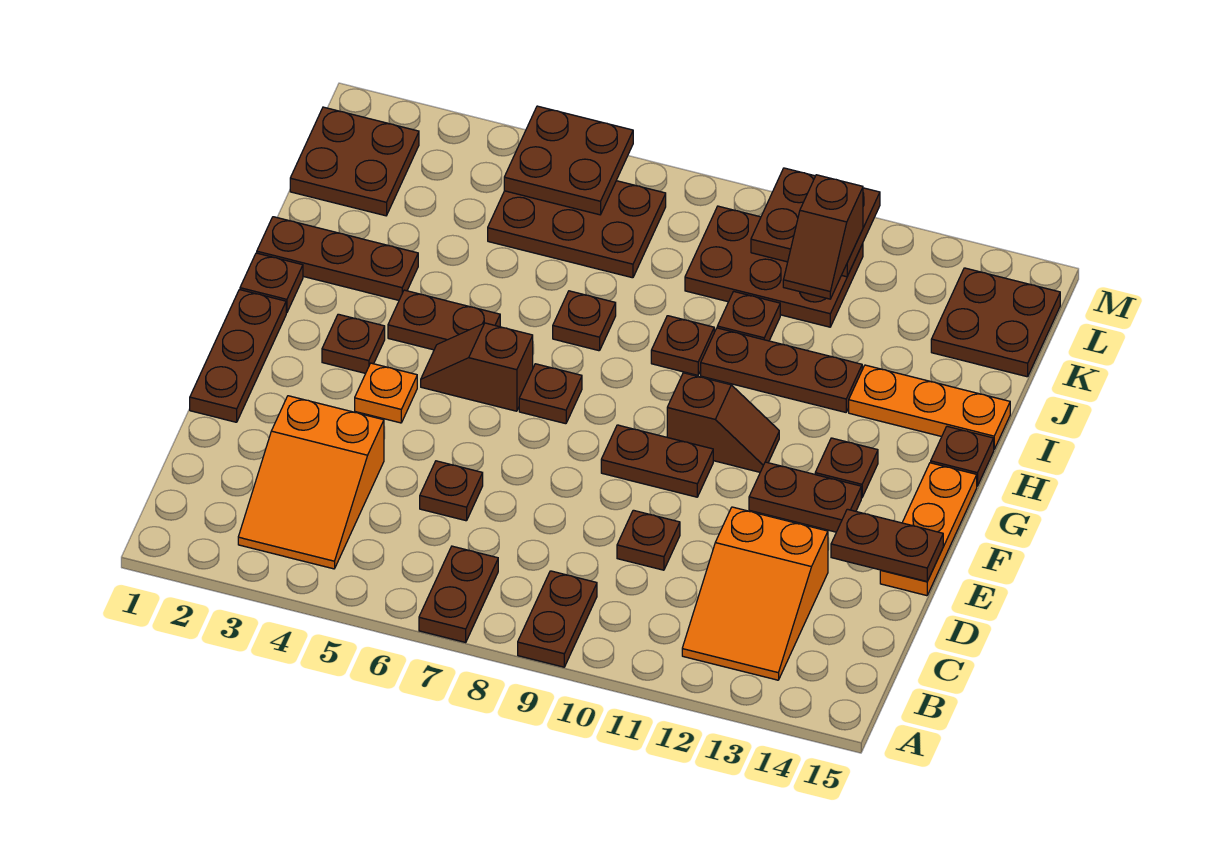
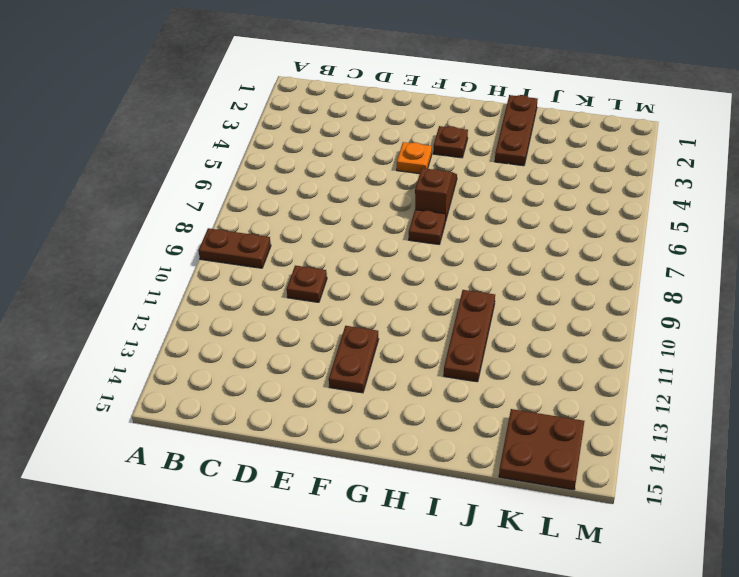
none -> brown plate A7:B7 level 1
none -> orange slope B3:D4 level 1 top D
none -> orange slope B12:D13 level 1 top D
none -> brown plate D6 level 1

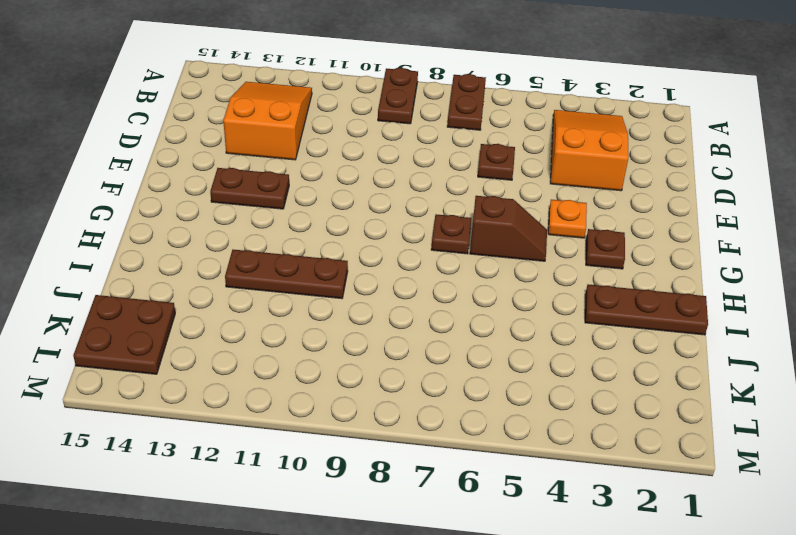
none -> brown plate D10 level 1
none -> brown plate E1:G1 level 1
none -> orange plate E15:G15 level 1
none -> brown plate F9:F10 level 1

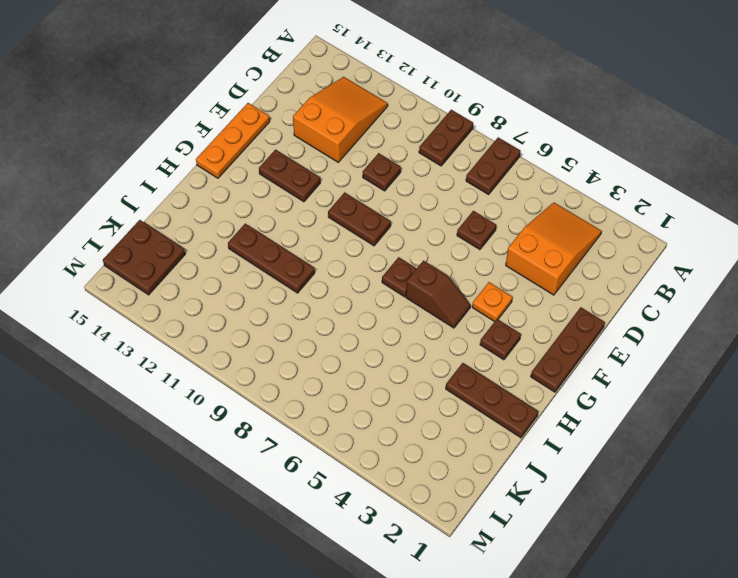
none -> brown slope G10:G11 level 1 top 10
none -> brown plate G13 level 1
none -> brown plate H1 level 1
none -> brown plate H4:H5 level 1

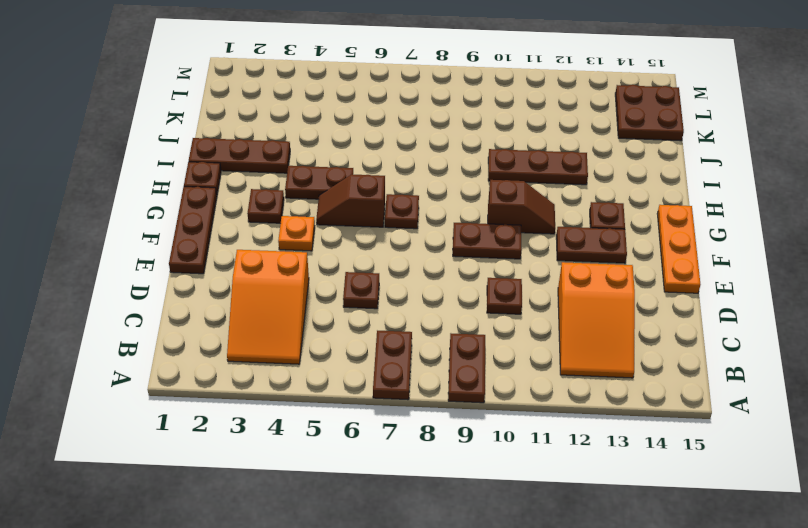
none -> brown plate H15 level 1
none -> brown plate I7 level 1
none -> brown plate I9 level 1
none -> orange plate I13:I15 level 1

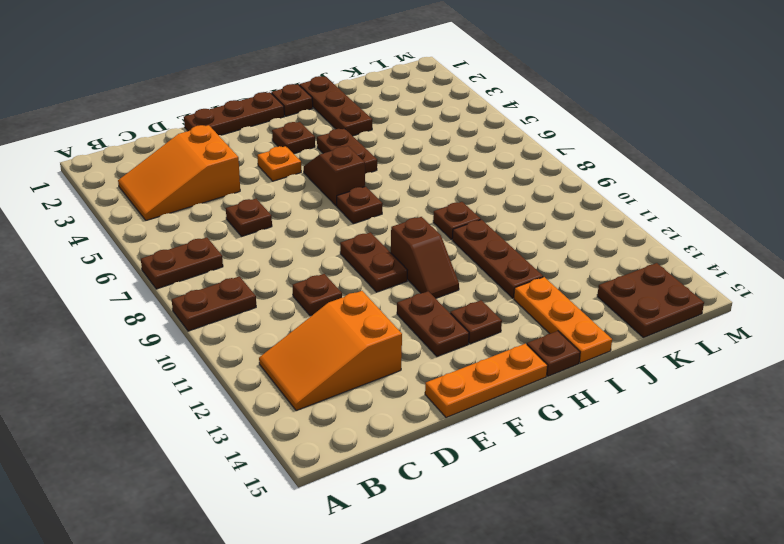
none -> brown plate I7 level 1
none -> brown plate J10 level 1
none -> brown plate K1:L2 level 1
none -> brown plate K5:L7 level 1

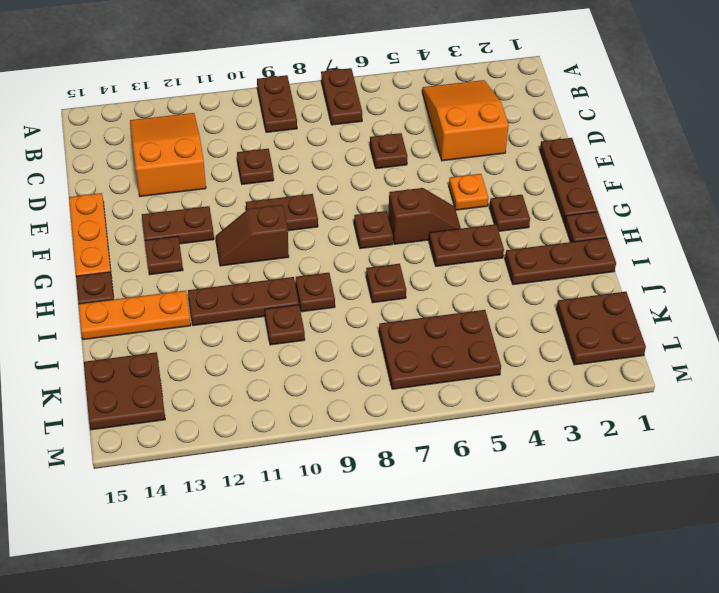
none -> brown plate K9:L11 level 1
none -> brown plate E14:E15 level 2
none -> brown plate L5:M6 level 2
none -> brown plate L10:M11 level 2

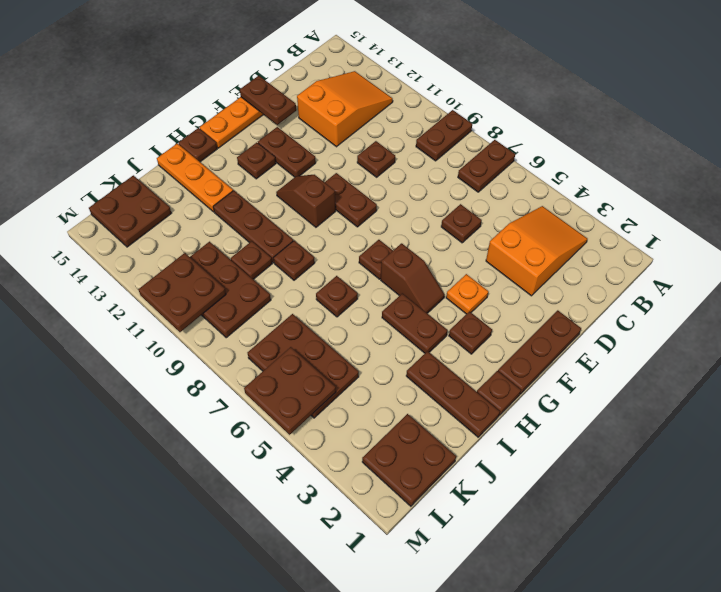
none -> brown slope K11:L11 level 3 top L

